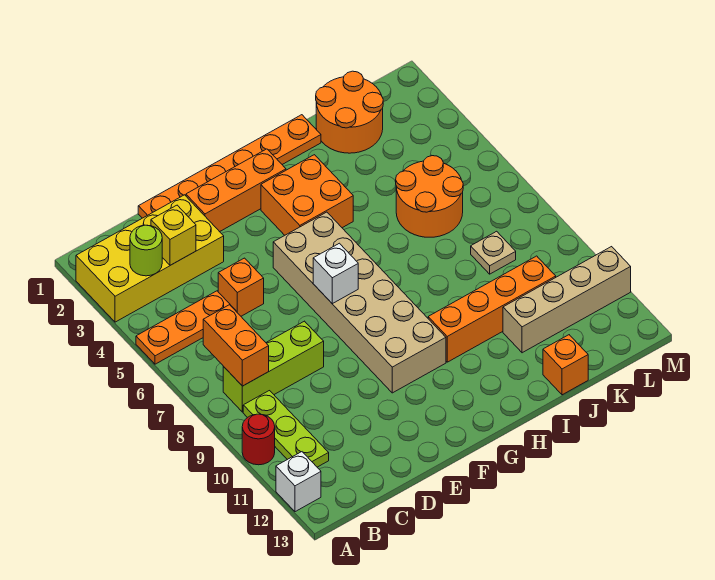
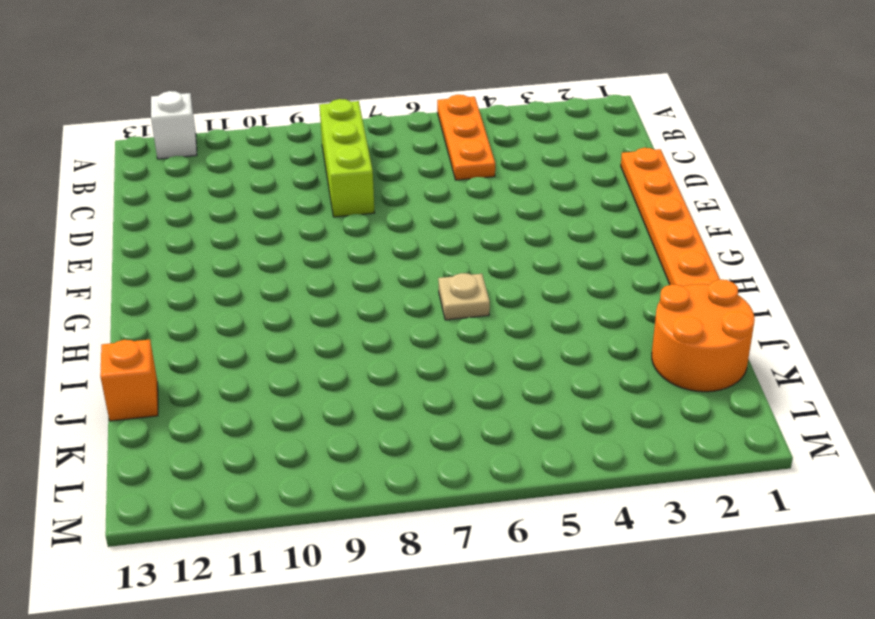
tan plate H6 level 1 -> tan plate K8 level 1
none -> yellow brick A2:D3 level 1
none -> red round brick A10 level 1
none -> lime plate B9:B11 level 1

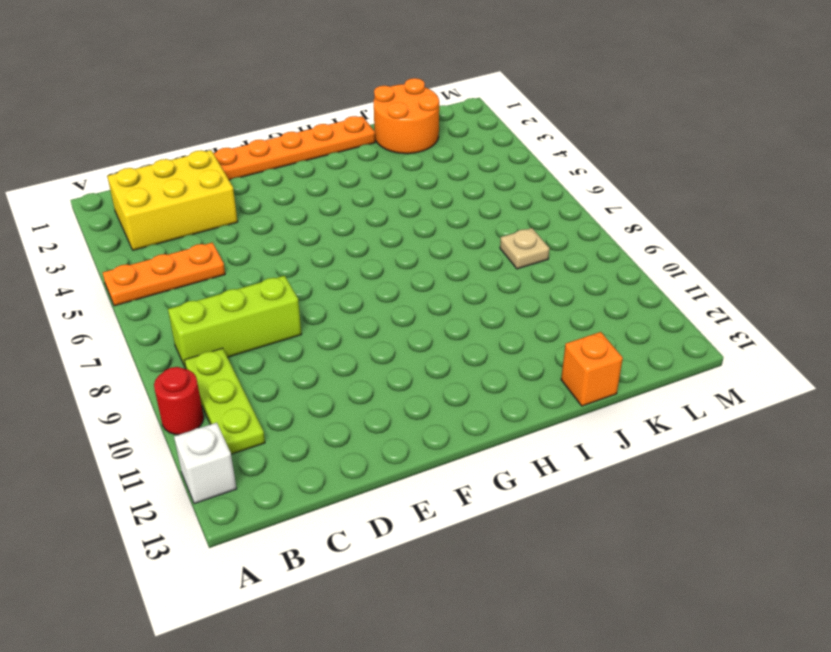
yellow brick B2:D3 level 1 -> yellow brick A2:D3 level 1
none -> orange brick D5 level 1
none -> orange brick E2:G2 level 1
none -> tan brick F5:G10 level 1

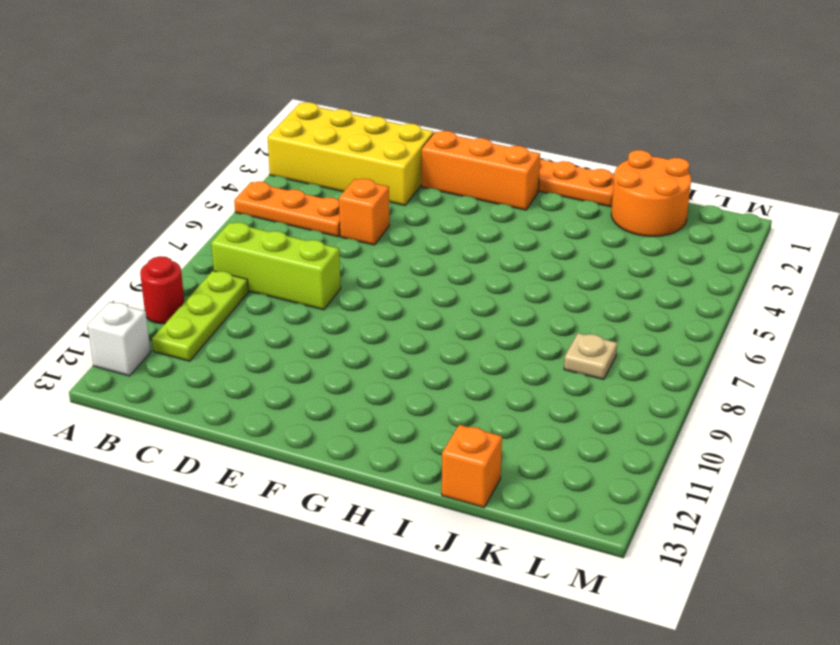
none -> tan brick F5:G10 level 1
none -> orange brick G3:H4 level 1
none -> orange brick H10:K10 level 1

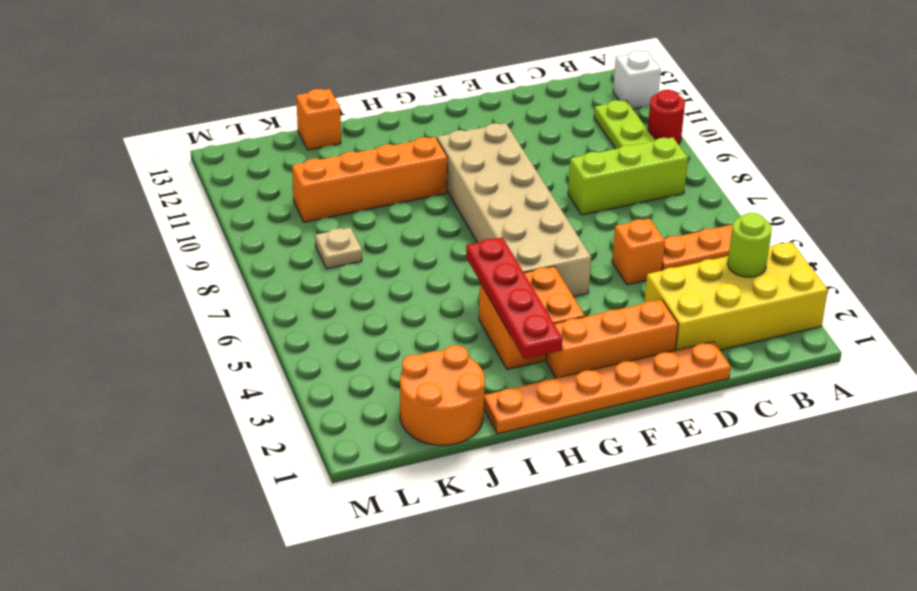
red plate H2:H5 level 2 -> none
none -> orange round brick J5:K6 level 1
none -> tan brick J11:M11 level 1
none -> orange brick B7:B8 level 2

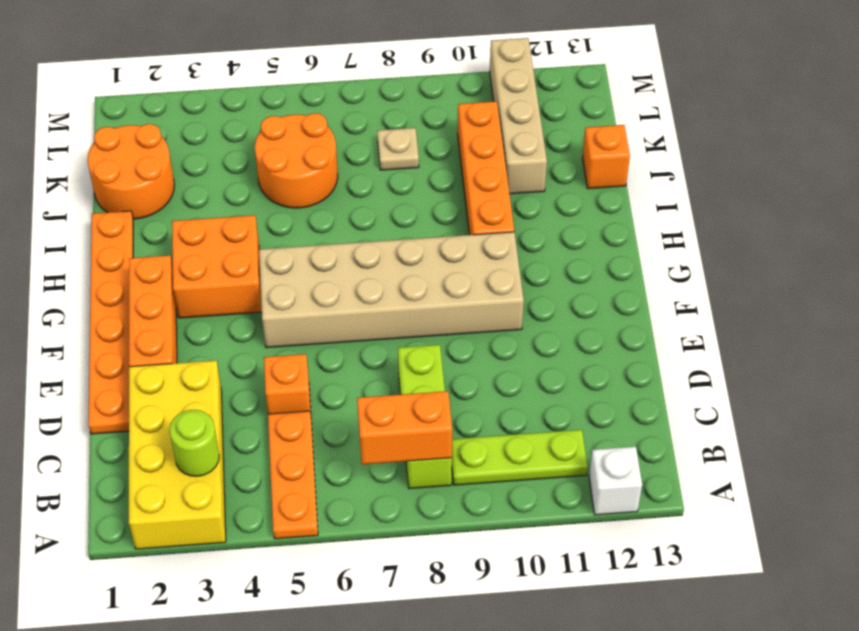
none -> red round brick A10 level 1
none -> yellow brick C3 level 2
none -> white brick F7 level 2

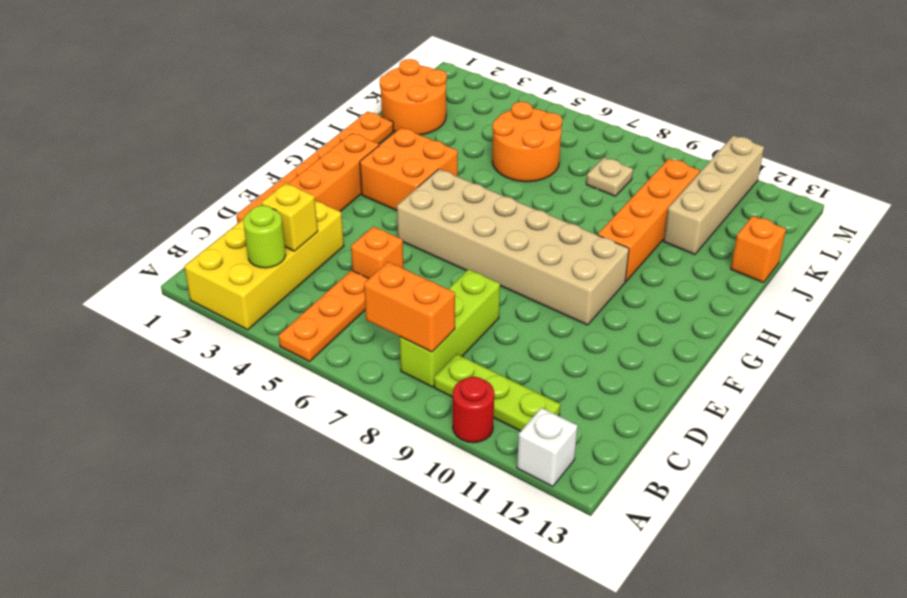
none -> white brick F7 level 2

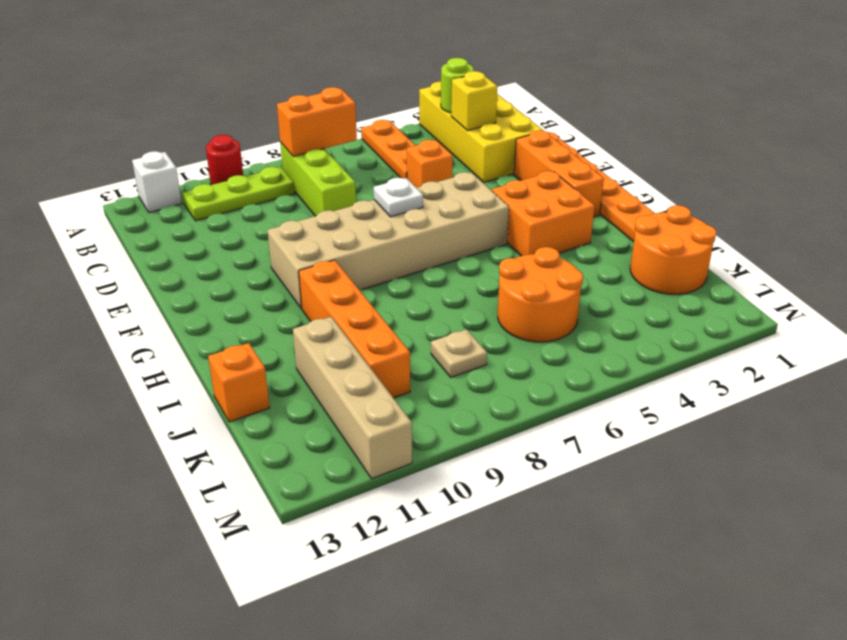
white plate F7 level 2 -> white brick F7 level 2

